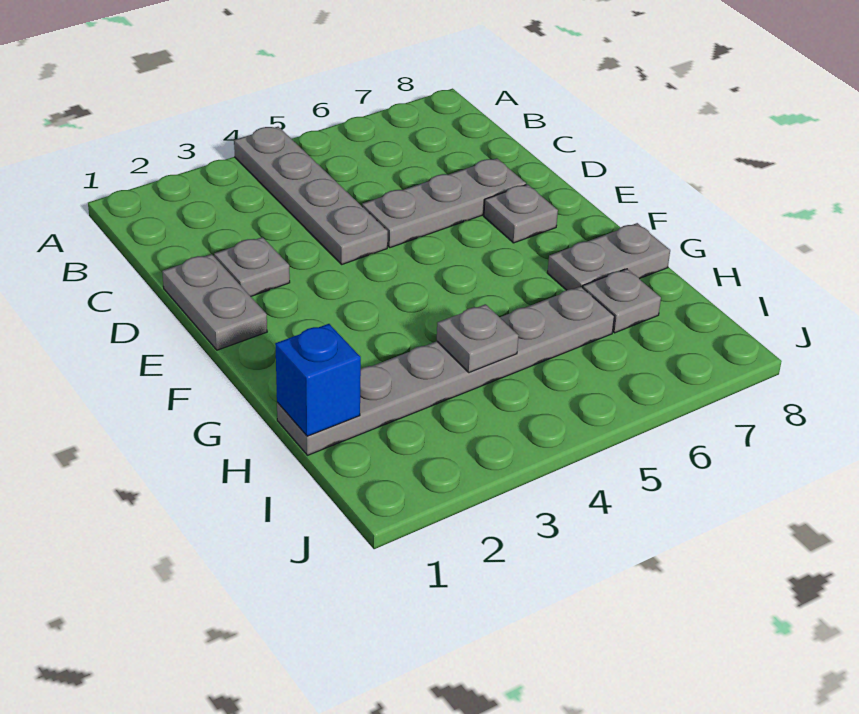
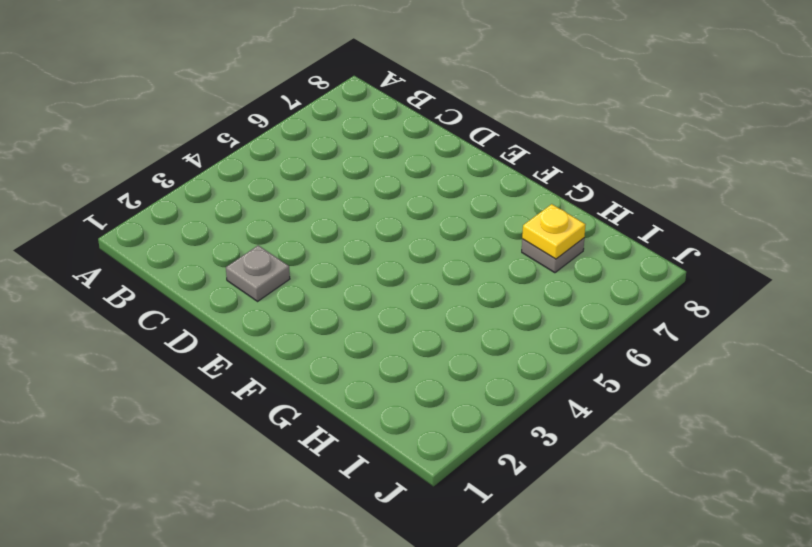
yellow plate H7 level 2 -> none
none -> grey plate A4:D4 level 1
none -> grey plate D1:E1 level 1

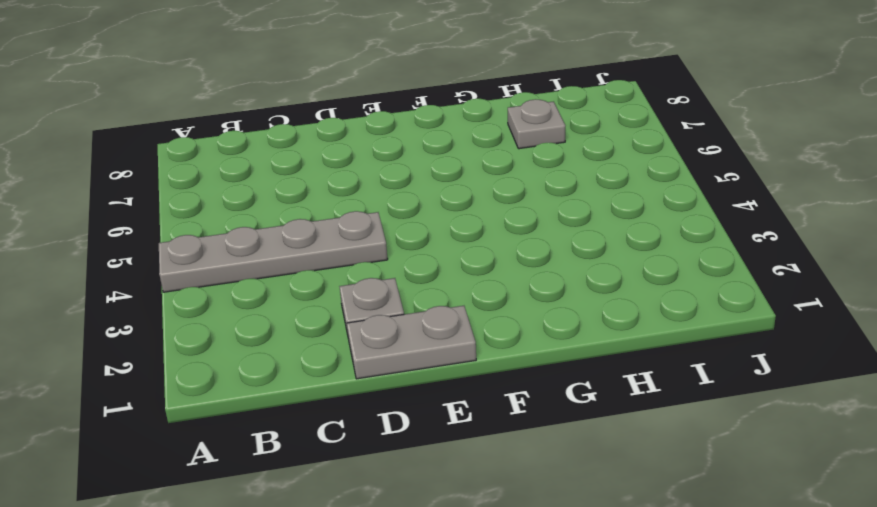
none -> grey plate D5:D7 level 1
none -> grey plate E7 level 1

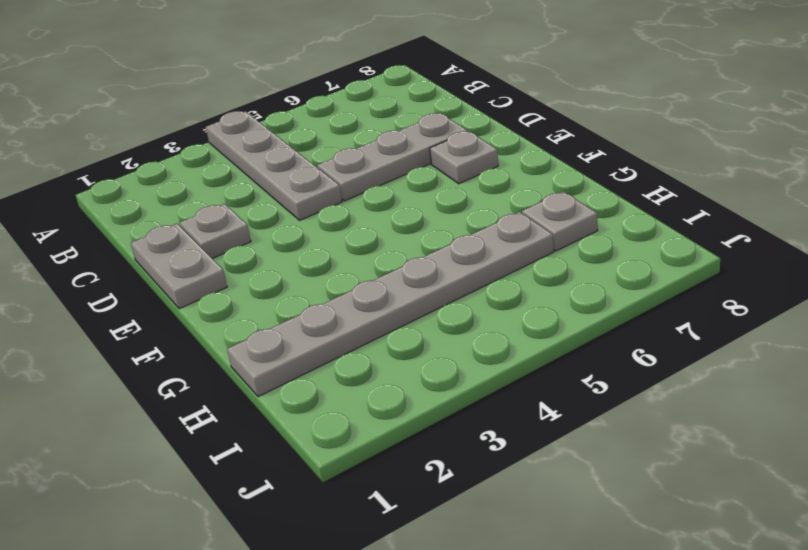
none -> grey plate G7:G8 level 1
none -> blue brick H1 level 2

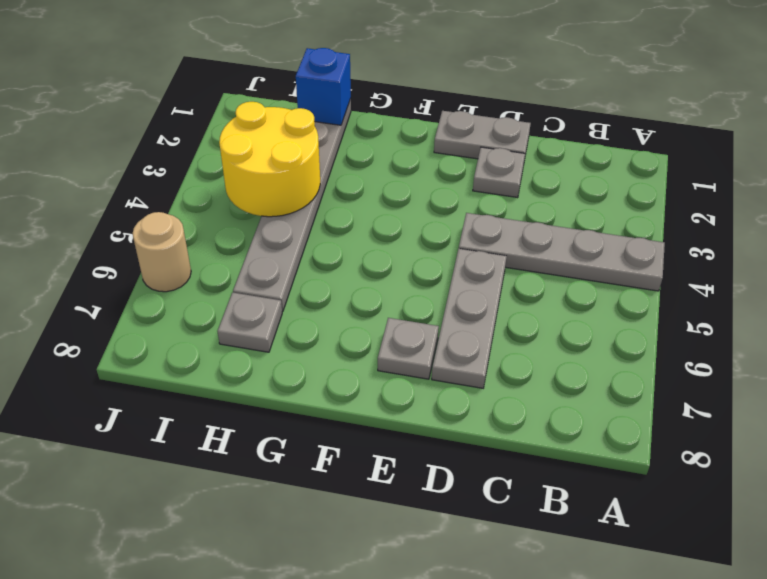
yellow round brick H3:I4 level 2 -> grey plate H4 level 2
tan round brick J6 level 1 -> none
none -> grey plate G7:G8 level 1

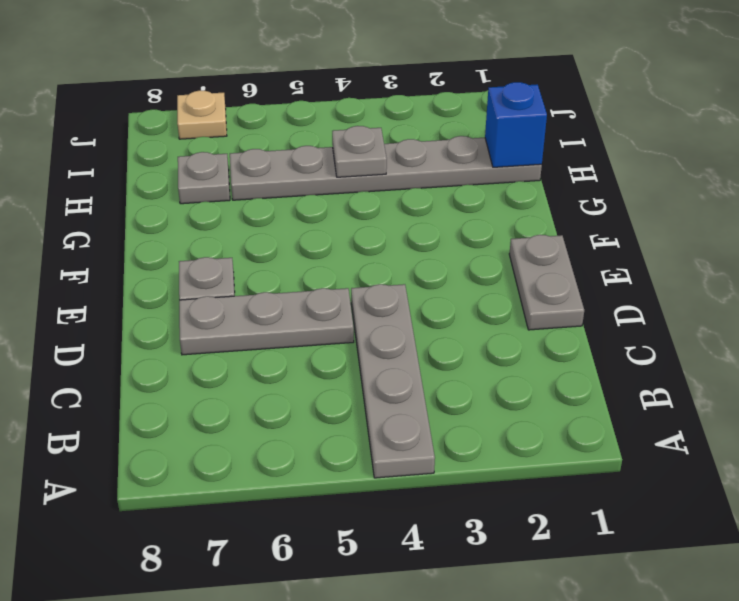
tan plate J7 level 1 -> none
none -> grey plate D2 level 1
none -> grey plate G7:G8 level 1

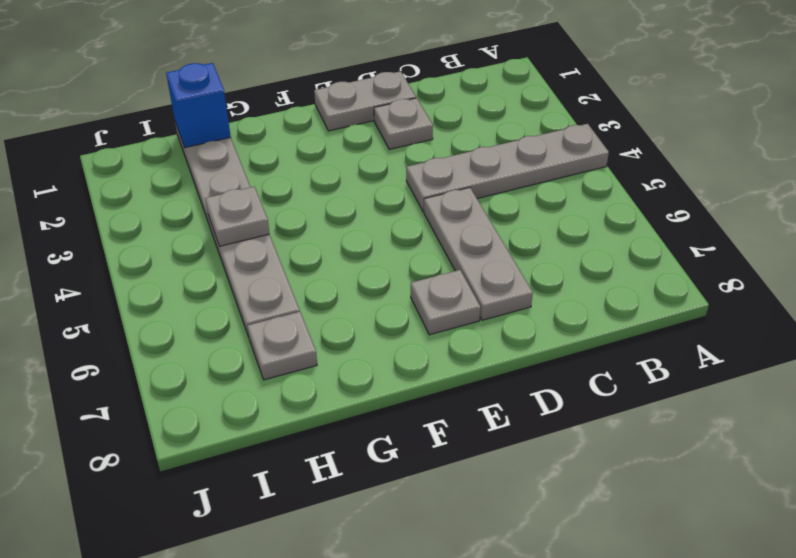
none -> grey plate G7:G8 level 1

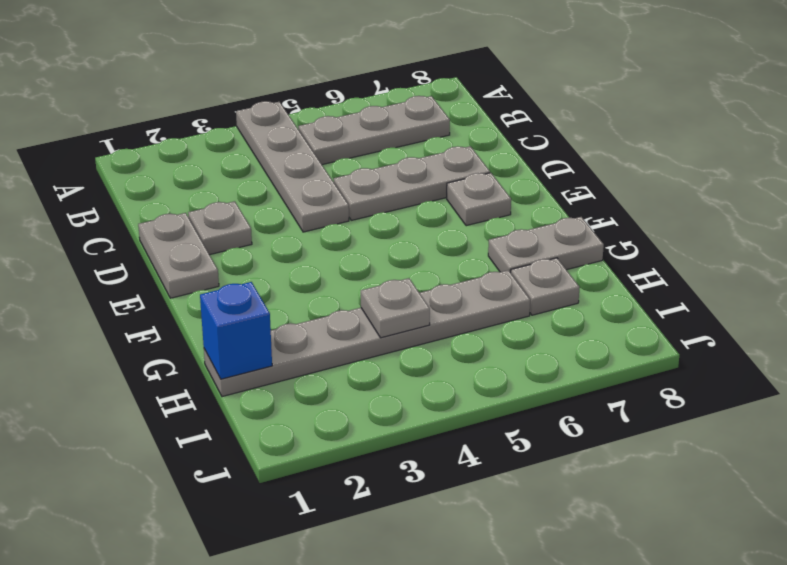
grey plate B5:B7 level 1 -> none

